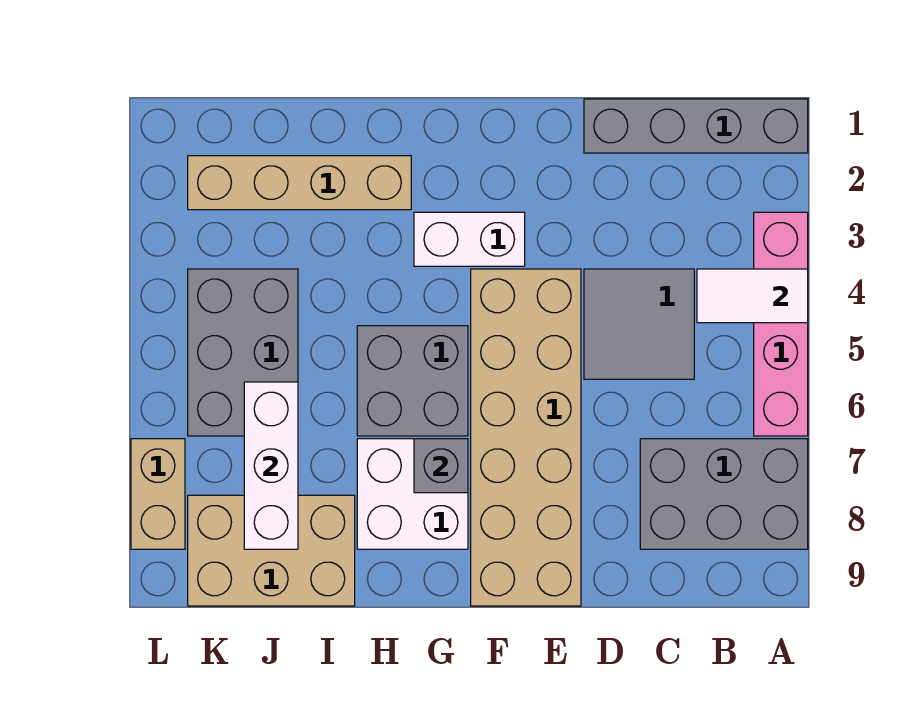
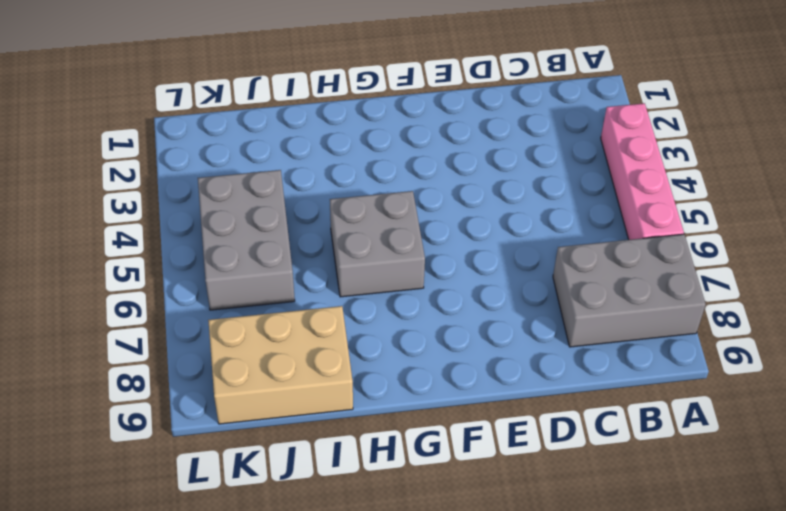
none -> grey brick A1:D1 level 1
none -> grey tile C4:D5 level 1
none -> tan brick E4:F9 level 1

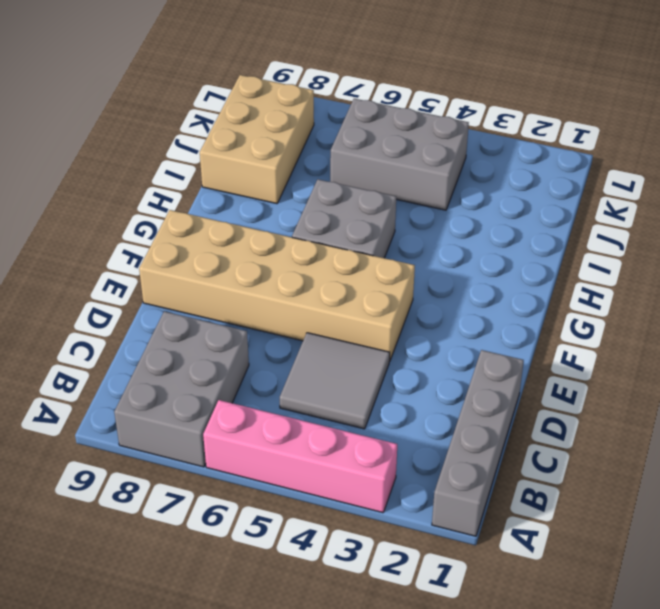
none -> white brick F3:G3 level 1
none -> white brick G7:H8 level 1
none -> tan brick H2:K2 level 1

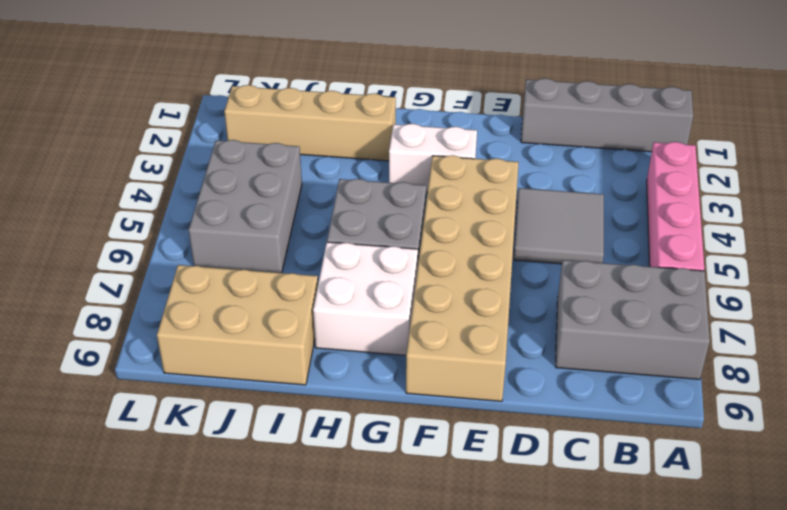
none -> tan brick L7:L8 level 1
none -> white tile A4:B4 level 2
none -> grey brick G7 level 2

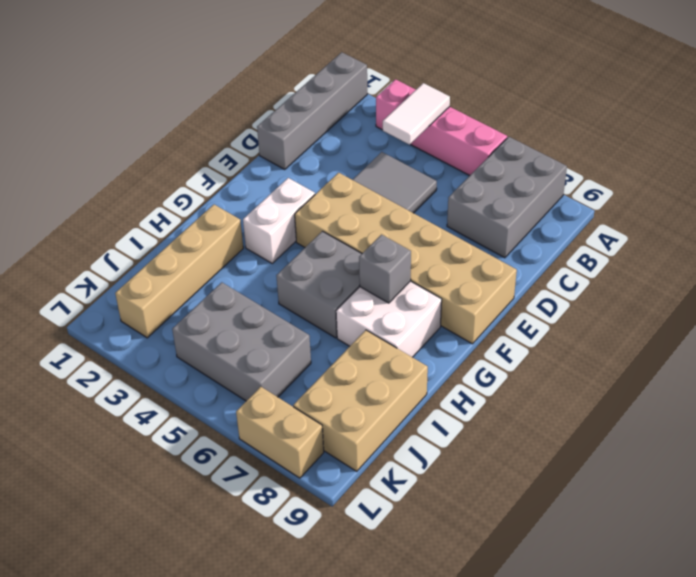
none -> white brick J6:J8 level 2

